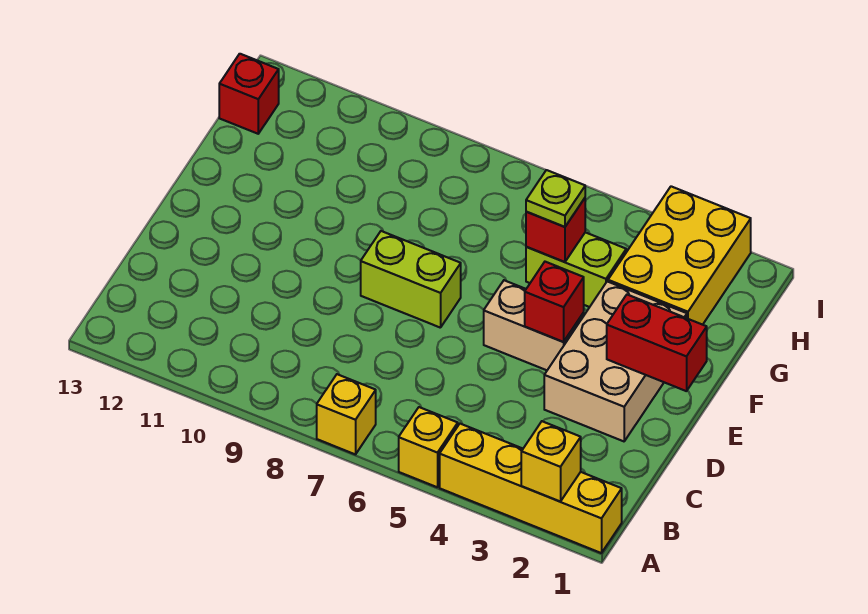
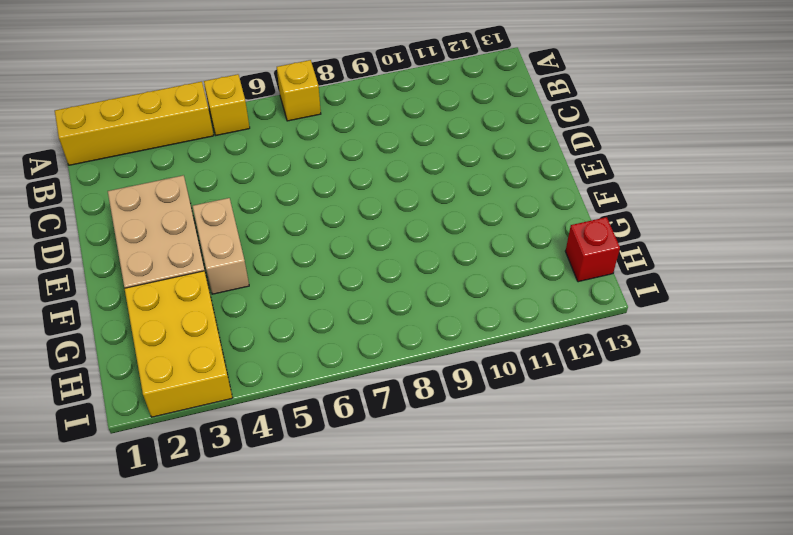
tan brick E4:F4 level 1 -> tan brick E4:E5 level 1
none -> lime brick E7:E8 level 1
none -> lime brick G4:G5 level 1
none -> yellow brick A2 level 2

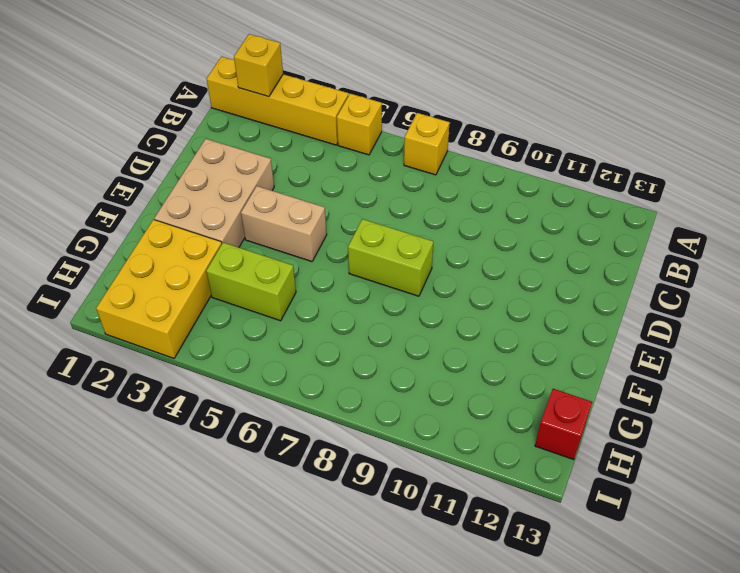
none -> red brick E1:E2 level 2
none -> red brick E4 level 2
none -> red brick G5 level 2

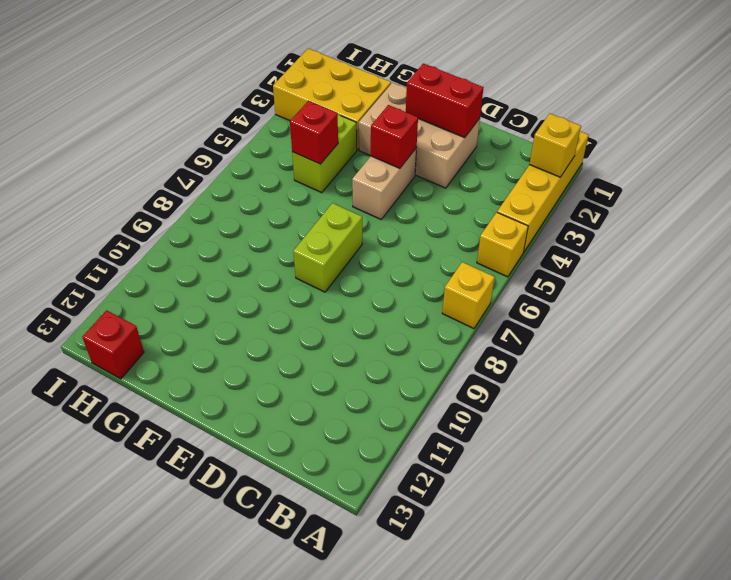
red brick D2:E2 level 2 -> red brick E1:E2 level 2
none -> lime plate G5 level 3

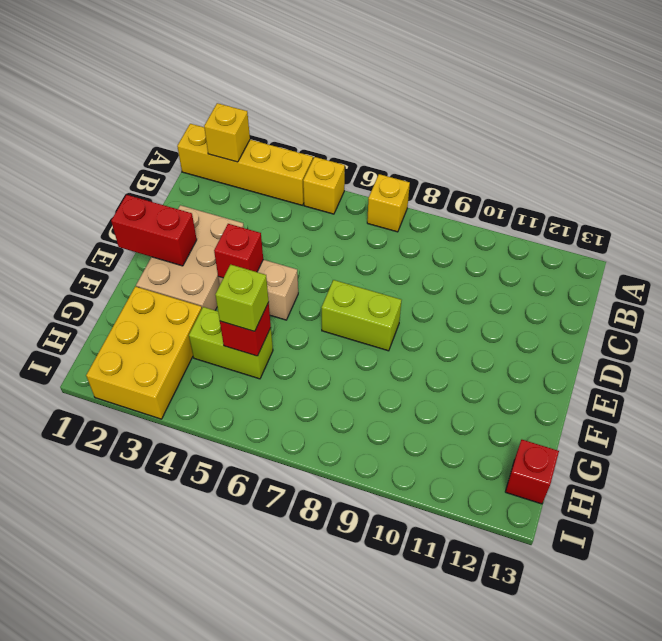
lime brick G5 level 3 -> lime plate G5 level 3

